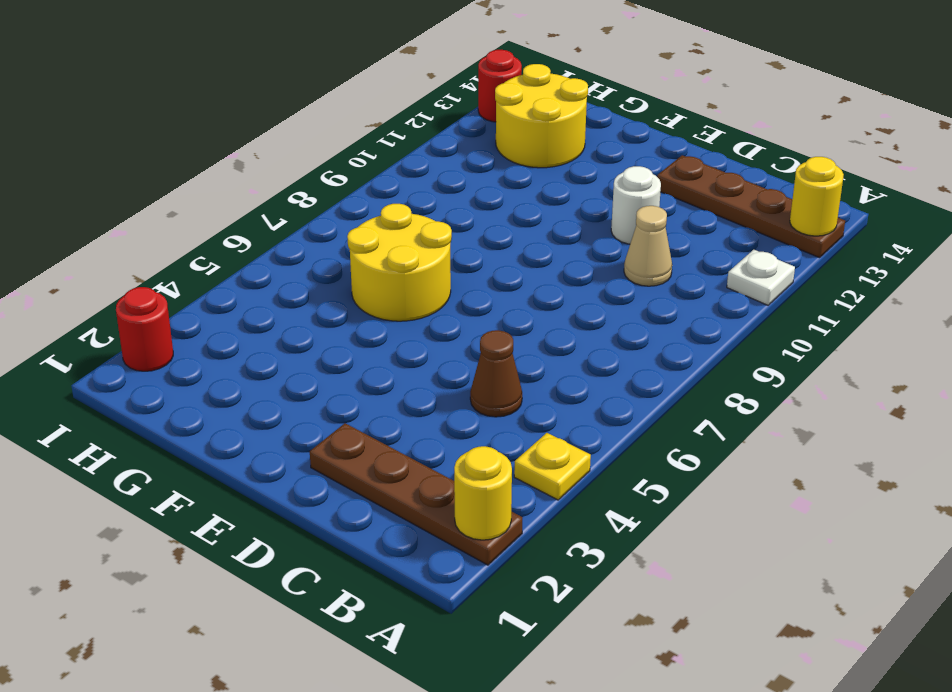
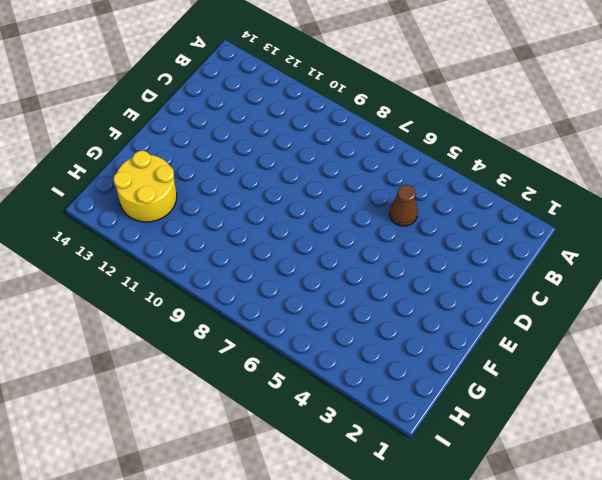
none -> brown plate A2:D2 level 1
none -> yellow plate A4 level 1
none -> white plate A11 level 1

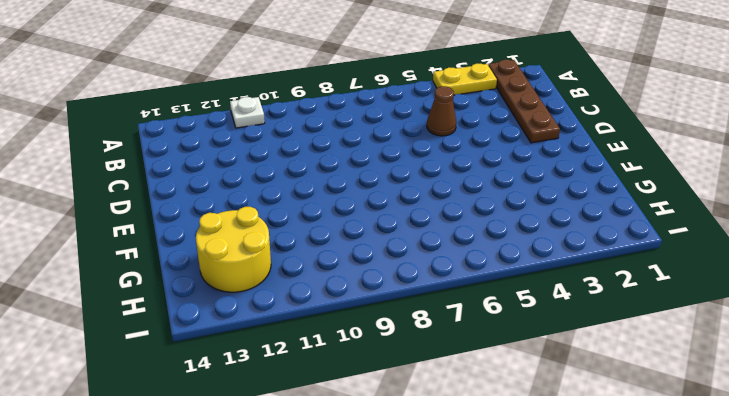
yellow plate A3:A4 level 1 -> yellow plate A4 level 1
none -> brown plate A13:D13 level 1
none -> tan cone C10 level 1
none -> white round brick D11 level 1

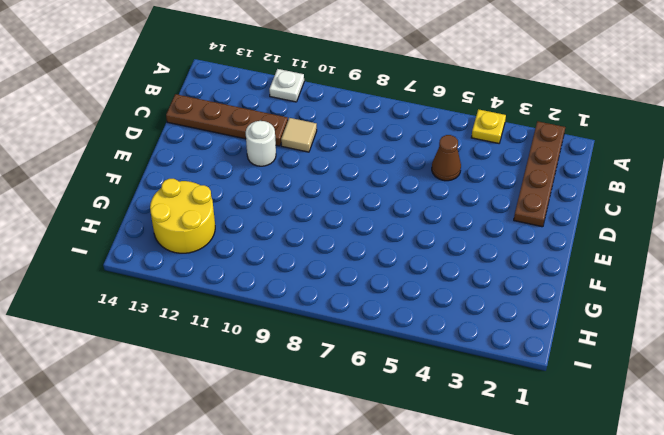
tan tile C10 level 1 -> tan cone C10 level 1
brown plate C11:C14 level 1 -> brown plate A13:D13 level 1
none -> yellow round brick F6:G7 level 1
none -> red round brick I2 level 1
none -> red round brick I13 level 1

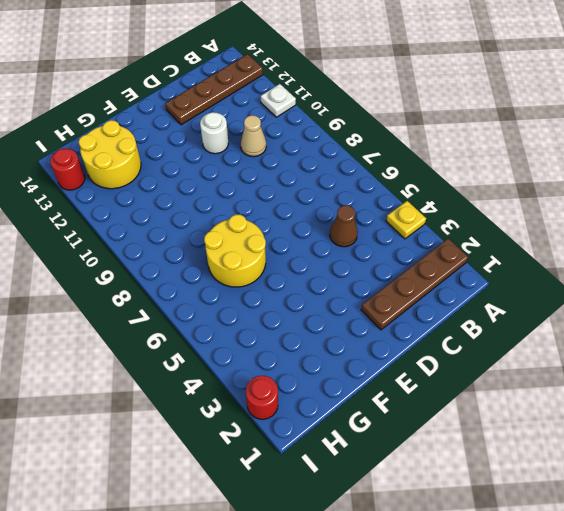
none -> yellow round brick A2 level 2
none -> yellow round brick A13 level 2

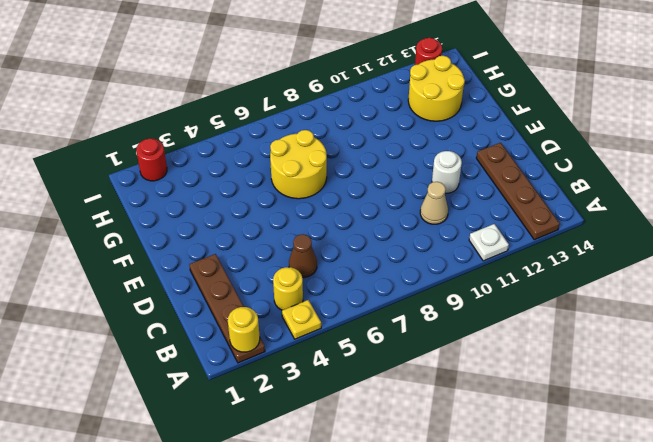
yellow round brick B4 level 1 -> yellow round brick A13 level 2

